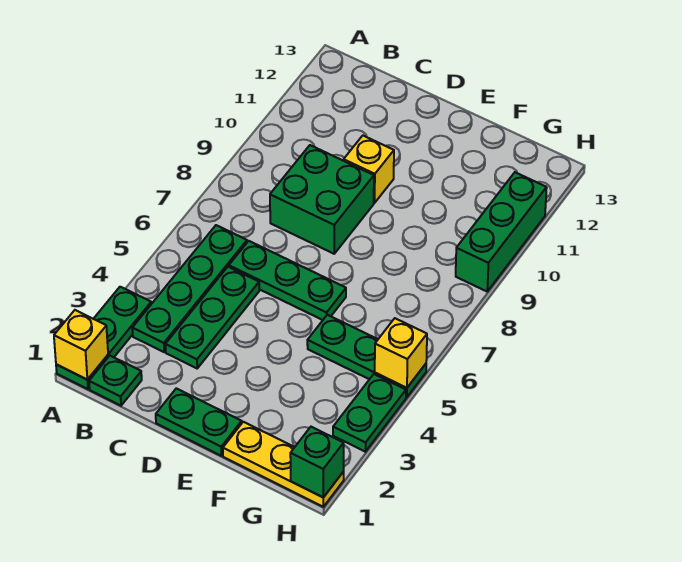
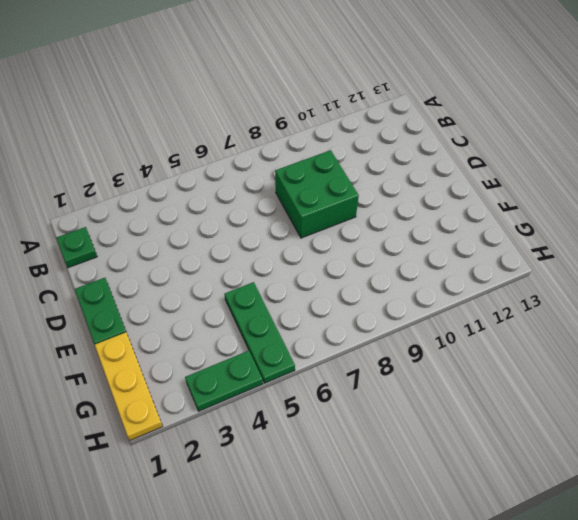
none -> green plate A1:A3 level 1
none -> green plate B3:B6 level 1
none -> green plate C3:C5 level 1

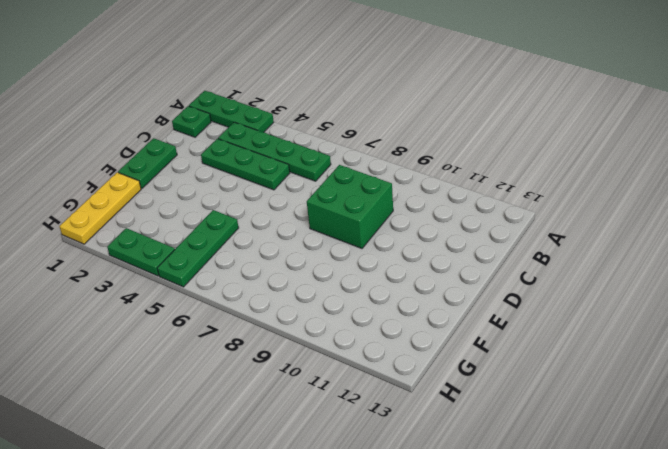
none -> green plate C6:E6 level 1
none -> yellow brick D10 level 1
none -> green brick H9:H11 level 1

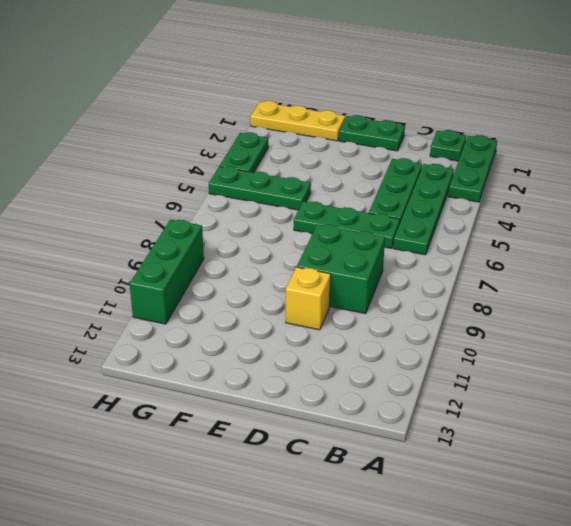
none -> yellow brick A1 level 2
none -> green brick H1 level 2
none -> yellow brick H5 level 2

